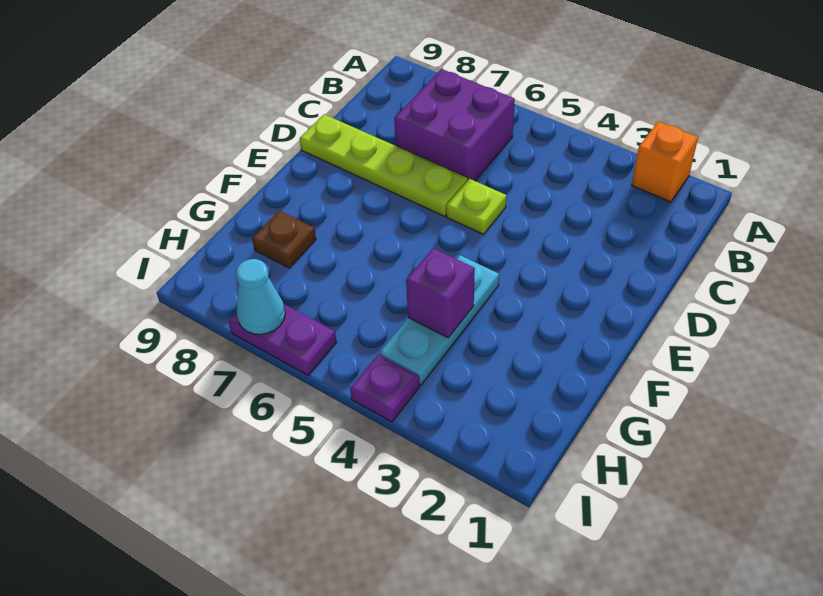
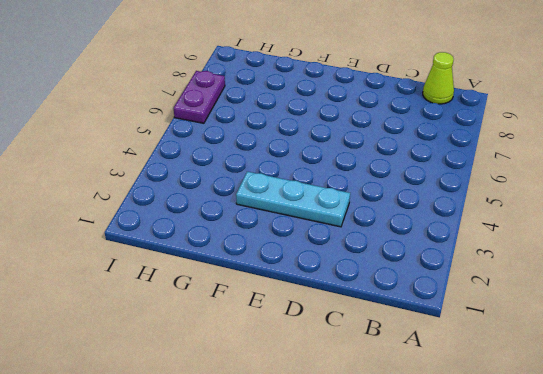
lime cone B9 level 1 -> none
cyan plate D3:F3 level 1 -> cyan plate F4:H4 level 1
none -> orange brick A2 level 1
none -> purple brick B6:C7 level 1

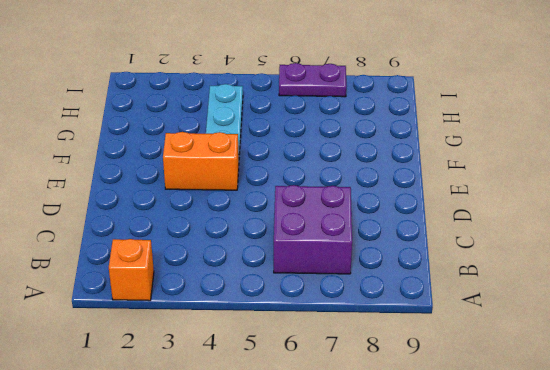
orange brick E3:E4 level 1 -> none
none -> lime plate D5 level 1
none -> lime plate D6:D9 level 1

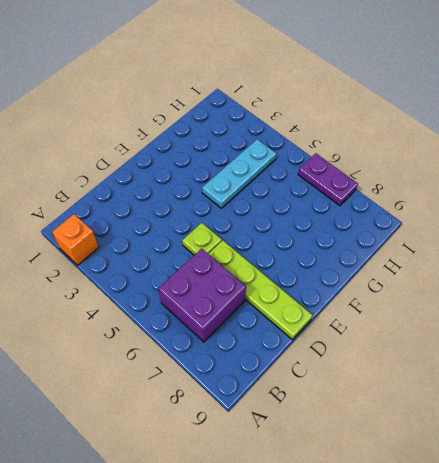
none -> brown plate G8 level 1
none -> purple plate I4 level 1

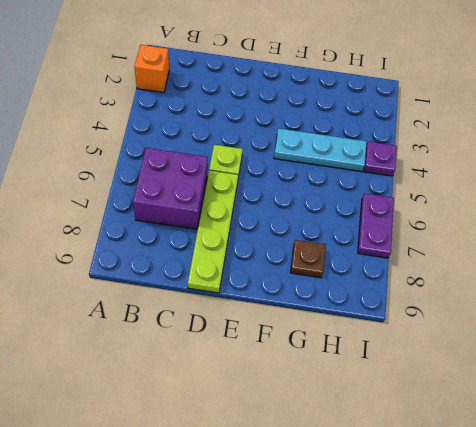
none -> purple brick G4 level 2
none -> cyan cone I7 level 2

